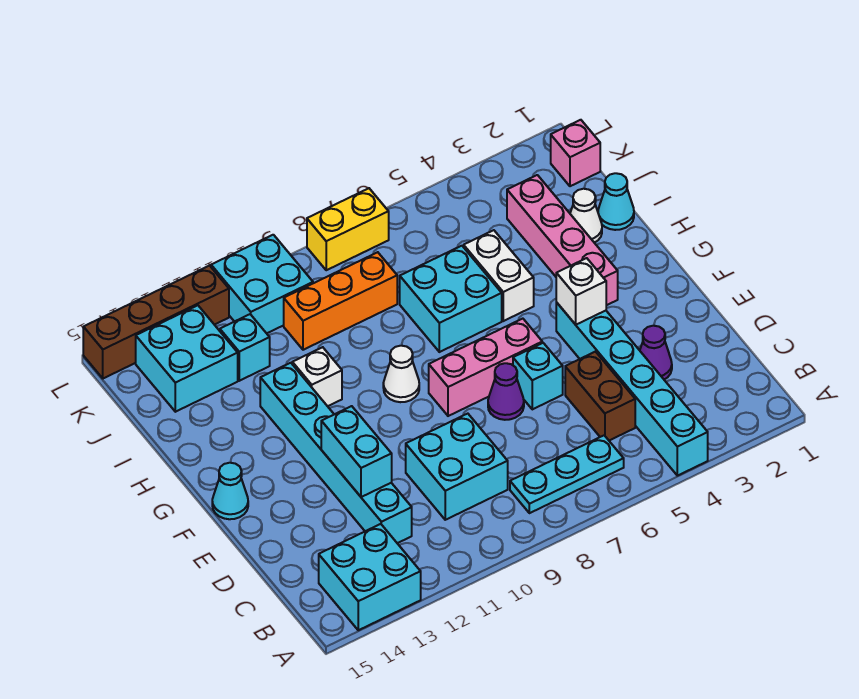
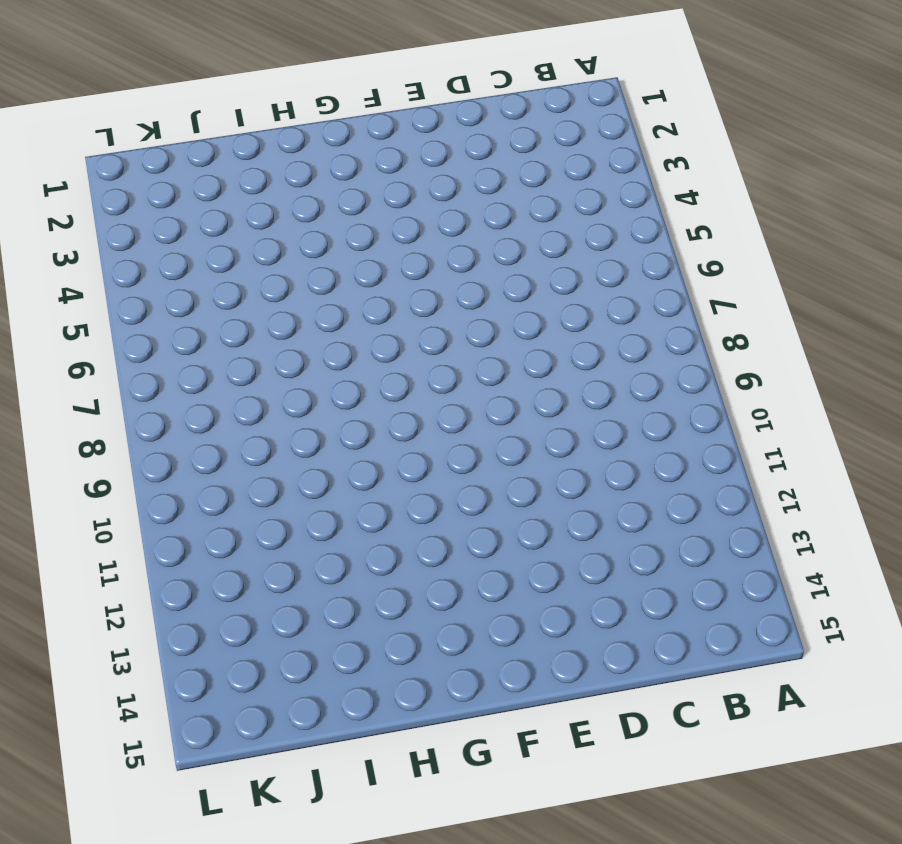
none -> cyan brick A4:F4 level 1
none -> cyan brick A13:B14 level 1
none -> cyan plate B6:B8 level 1

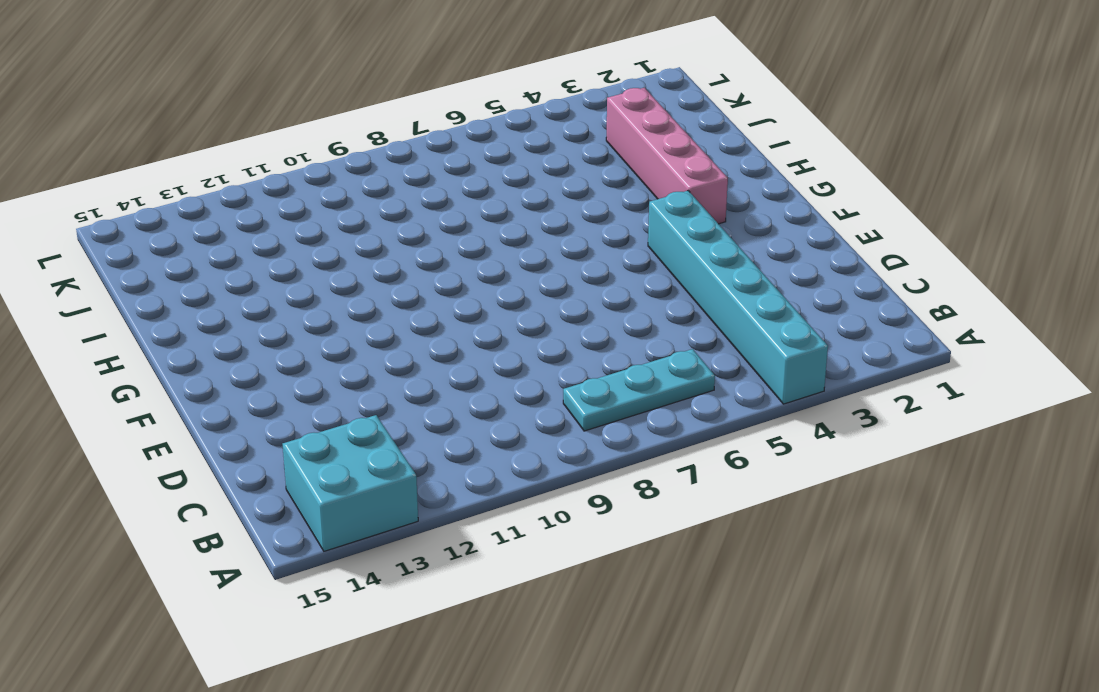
none -> brown brick C5:D5 level 1
none -> cyan brick C9:D10 level 1
none -> cyan brick C12:H12 level 1

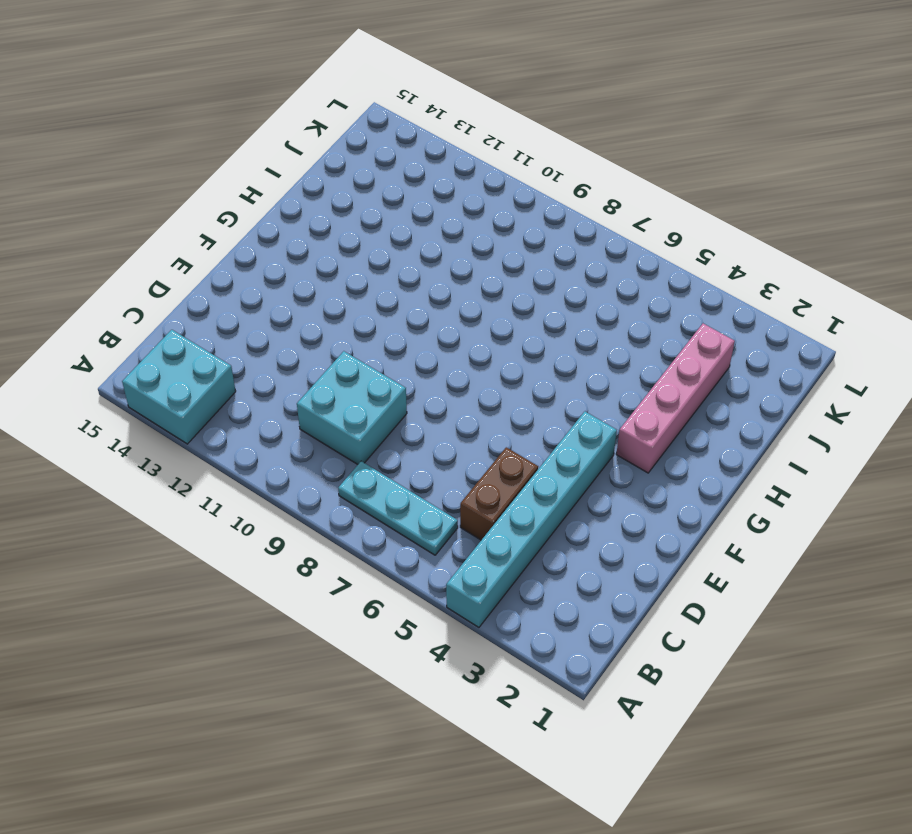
none -> cyan brick C12:H12 level 1
none -> purple cone D3 level 1
none -> cyan brick E6 level 1

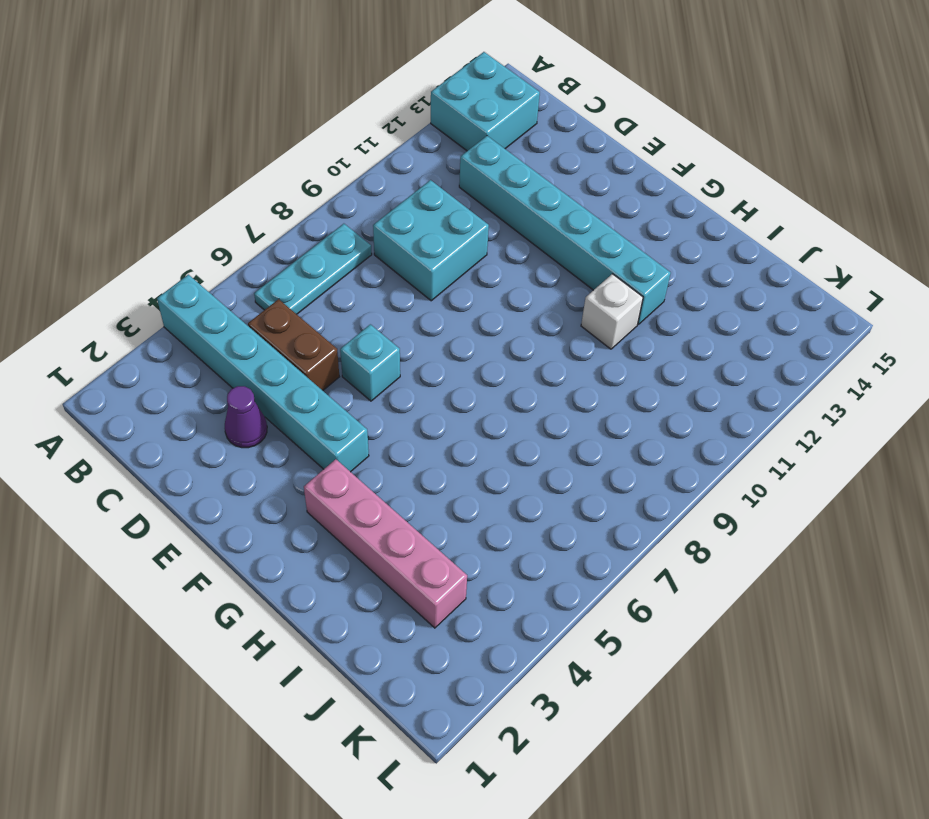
none -> purple cone E7 level 1
none -> pink brick F6:F8 level 1
none -> cyan cone F15 level 1

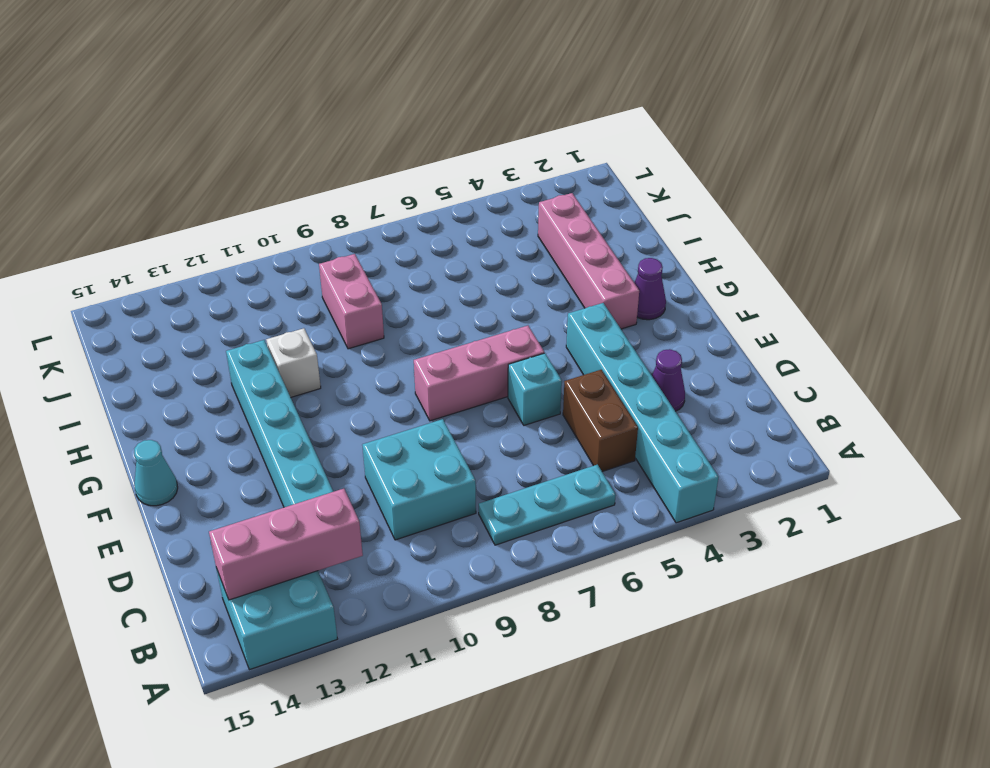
pink brick B12:B14 level 2 -> none
purple cone G2 level 1 -> purple cone E7 level 1
pink brick I9:J9 level 1 -> orange brick J8:J10 level 1
none -> white cone G9 level 1
none -> white brick H5:I5 level 1
none -> cyan brick H6:I7 level 1

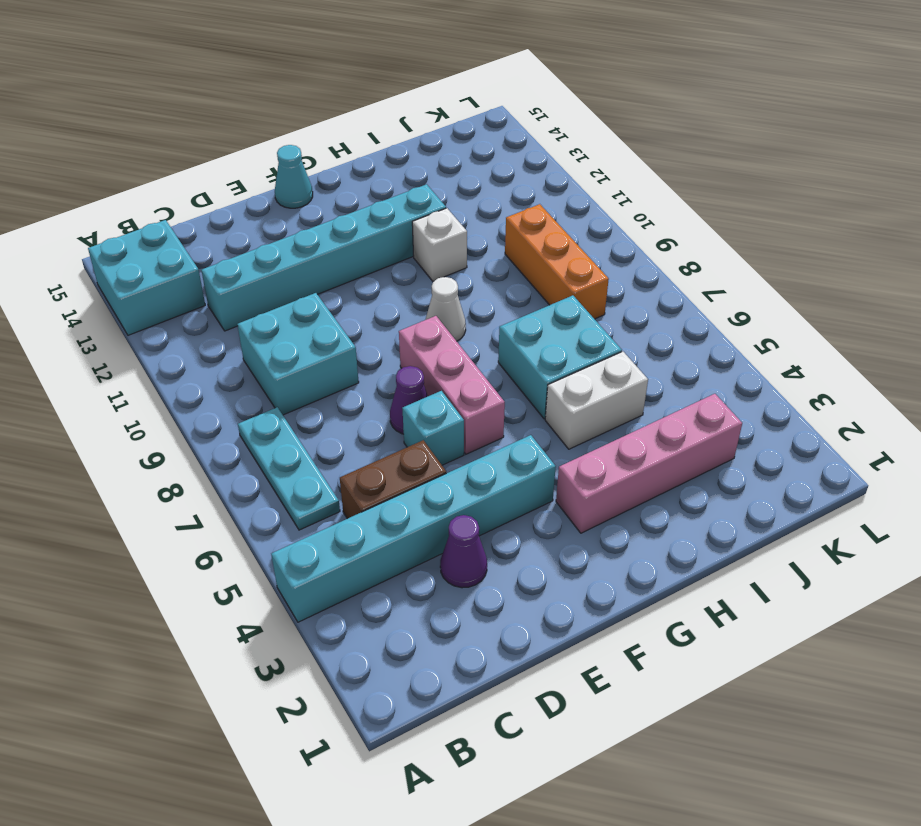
none -> cyan cone I1 level 1
none -> white cone I2 level 1
none -> cyan brick J12 level 1

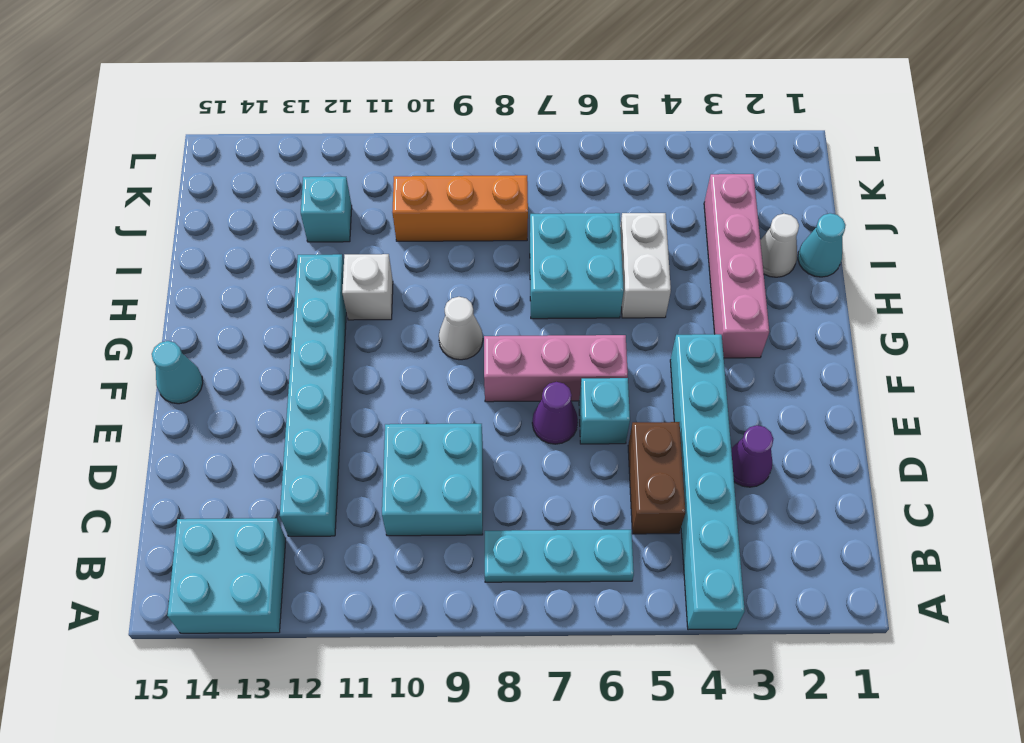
none -> cyan brick J13:K14 level 1
none -> pink brick K1 level 1
none -> cyan brick K10:L11 level 1

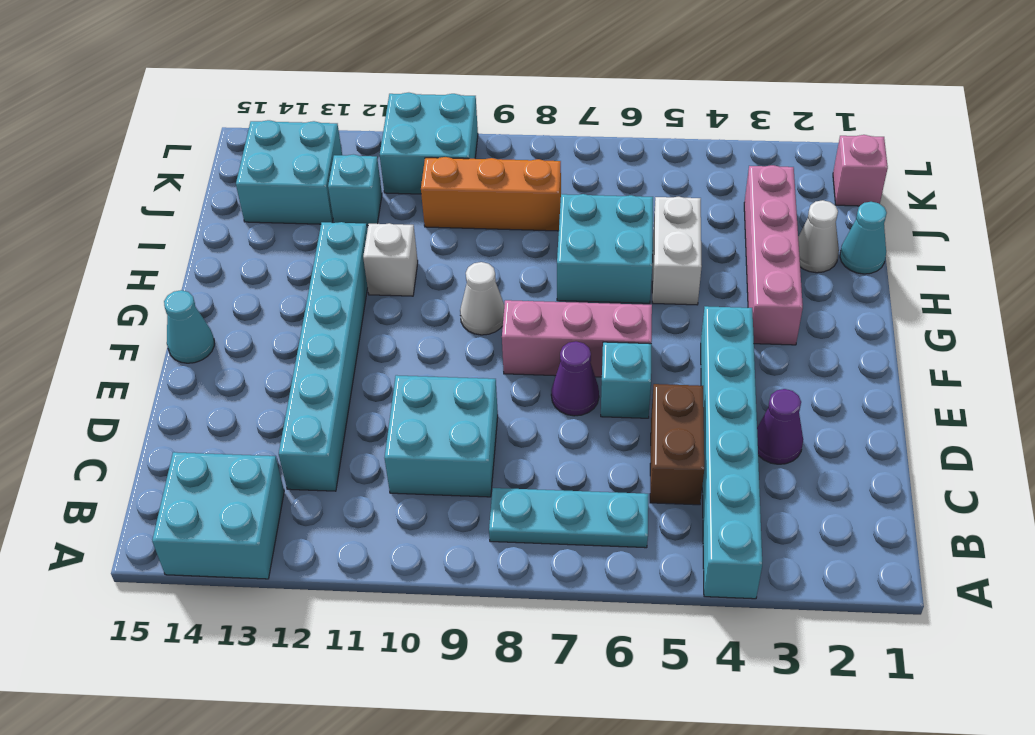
none -> yellow brick L7:L8 level 1
none -> brown brick L12:L15 level 1
none -> cyan brick D12:E12 level 2

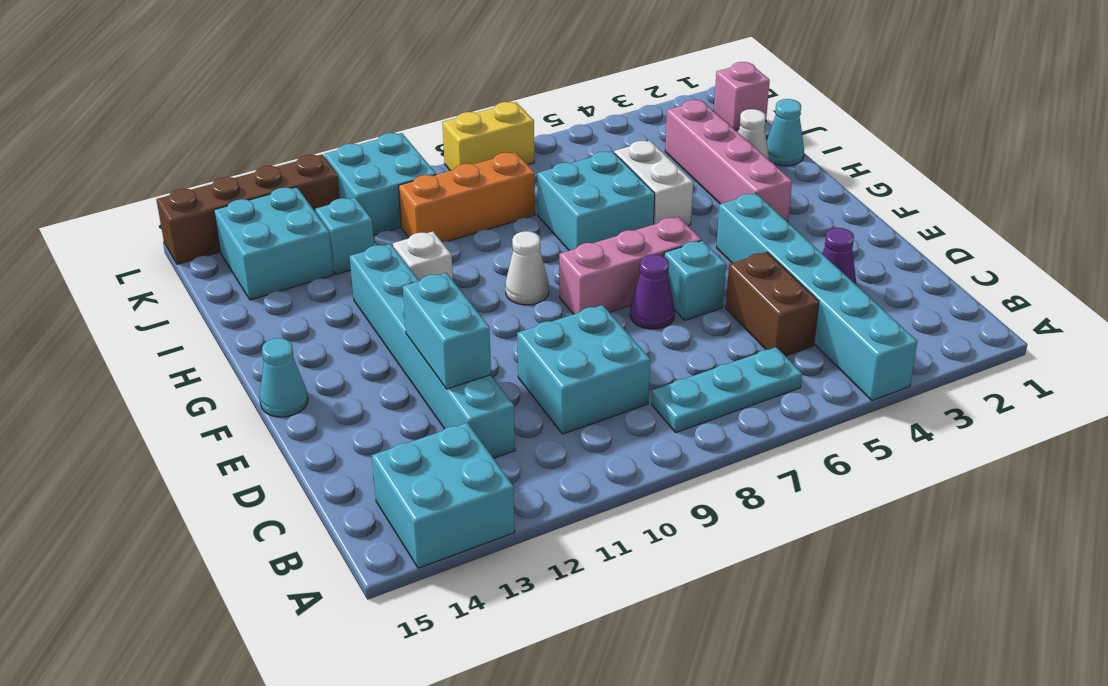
none -> white brick F4 level 2

